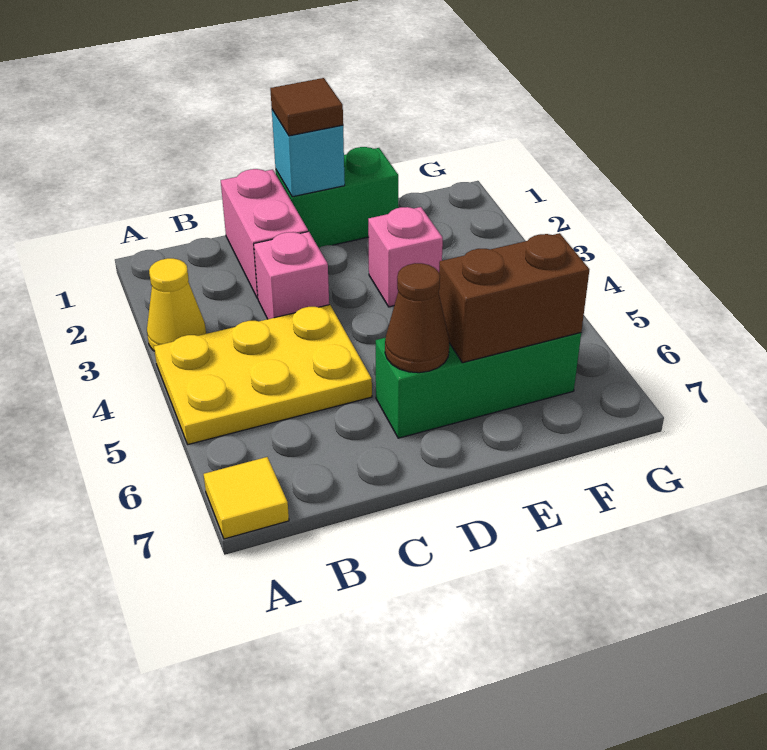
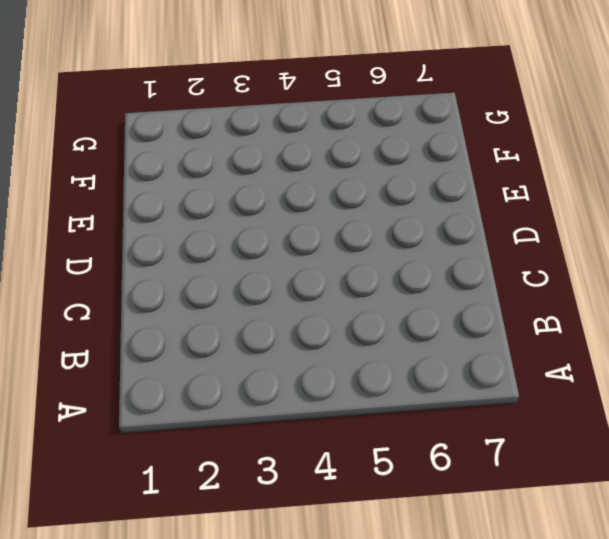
none -> yellow cone A3 level 1
none -> yellow plate A4:C5 level 1
none -> yellow tile A7 level 1

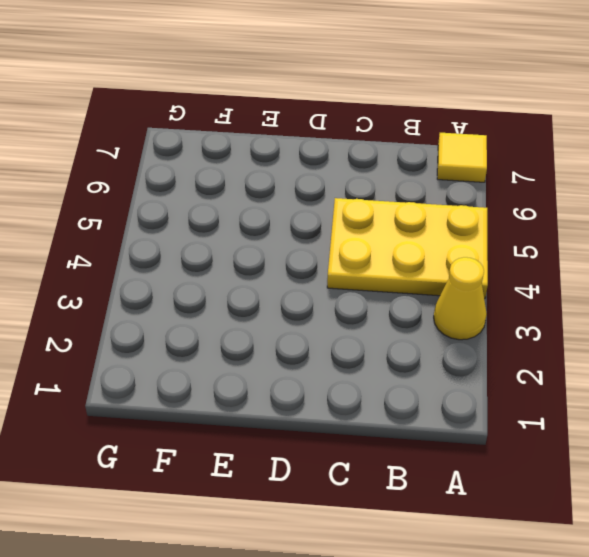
none -> pink brick C1:C2 level 1
none -> pink brick C3 level 1
none -> green brick D1:E1 level 1

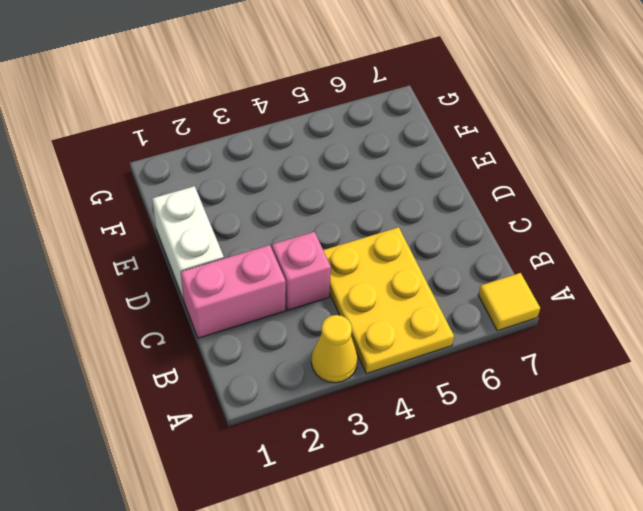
white brick D1:E1 level 1 -> green brick D1:E1 level 1
none -> green brick D6:F6 level 1
none -> pink brick E3 level 1
none -> cyan brick D1 level 2

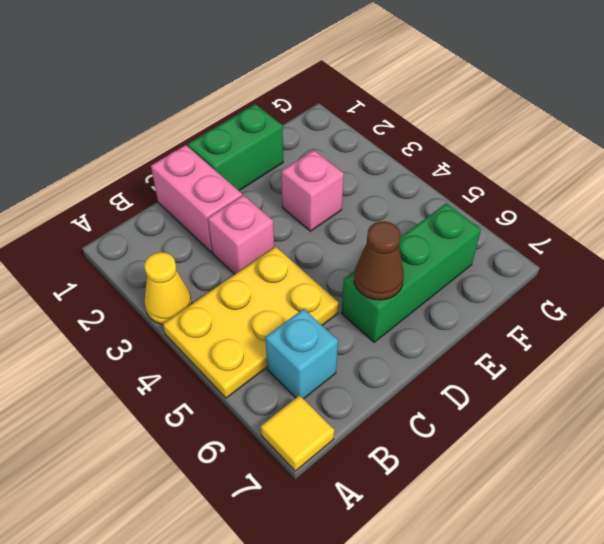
cyan brick B6 level 1 -> cyan brick D1 level 2
none -> brown brick E6:F6 level 2
none -> brown tile D1 level 3

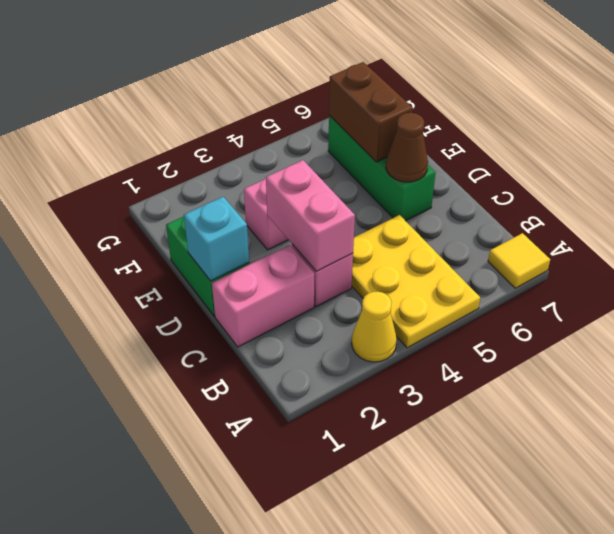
pink brick C3:D3 level 2 -> none
none -> brown tile D1 level 3

